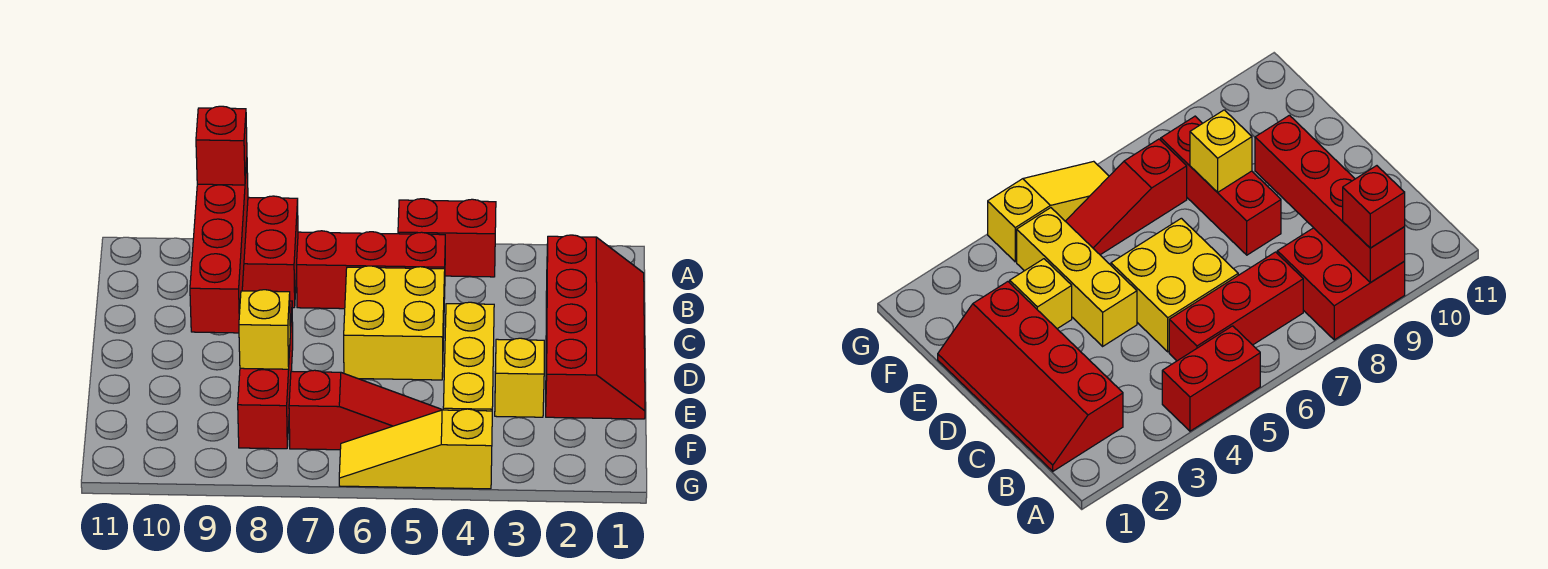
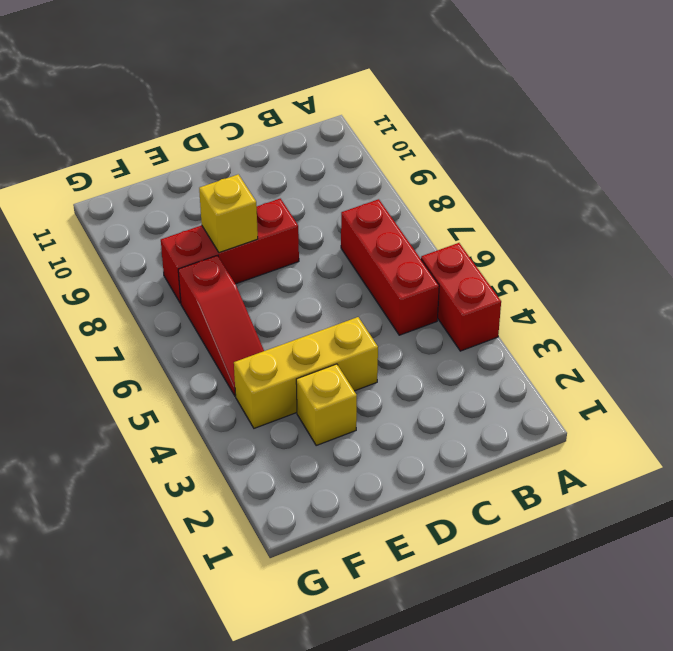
none -> red brick A8:B9 level 1
none -> red slope B1:E2 level 1 top 2
none -> yellow brick C5:D6 level 1

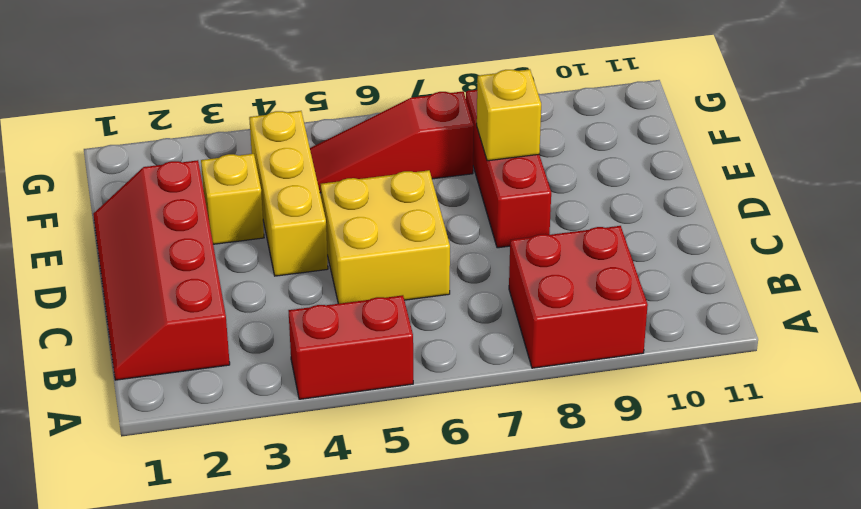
none -> red brick B5:B7 level 1
none -> yellow slope G4:G6 level 1 top 4
none -> red brick A9:D9 level 2

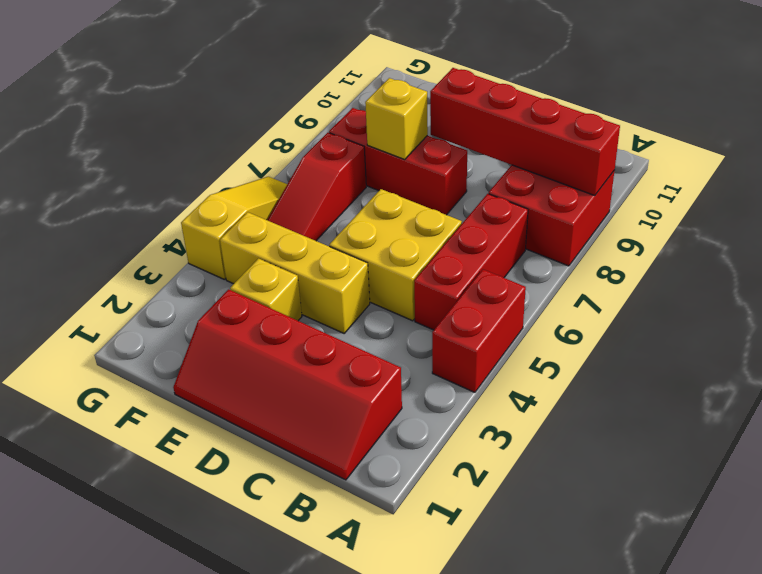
none -> red brick A9 level 3

